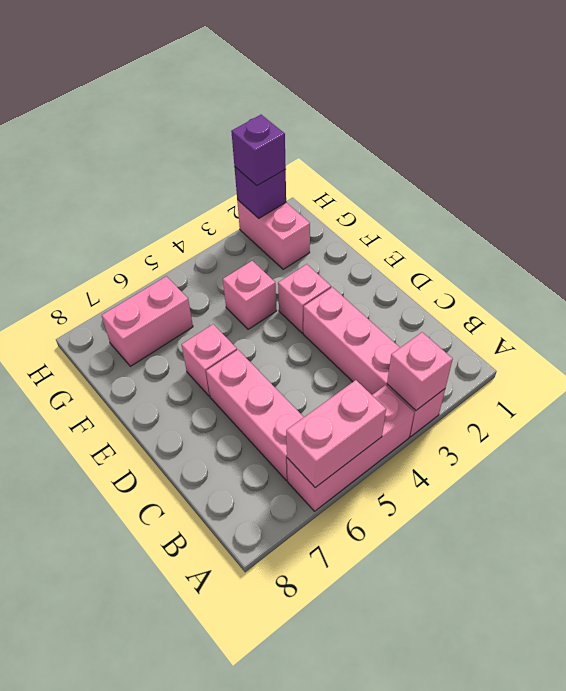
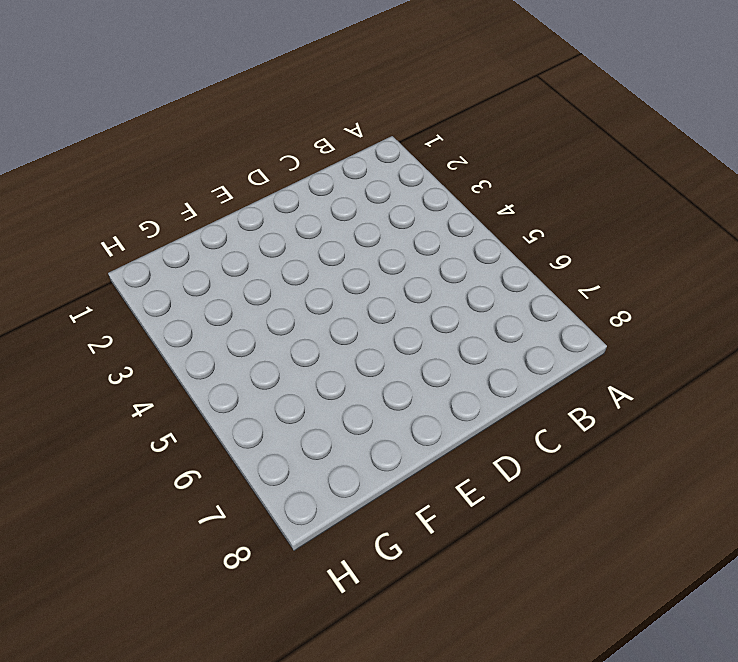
none -> pink brick A3:D3 level 1
none -> pink brick A4:A6 level 1
none -> pink brick B6:D6 level 1

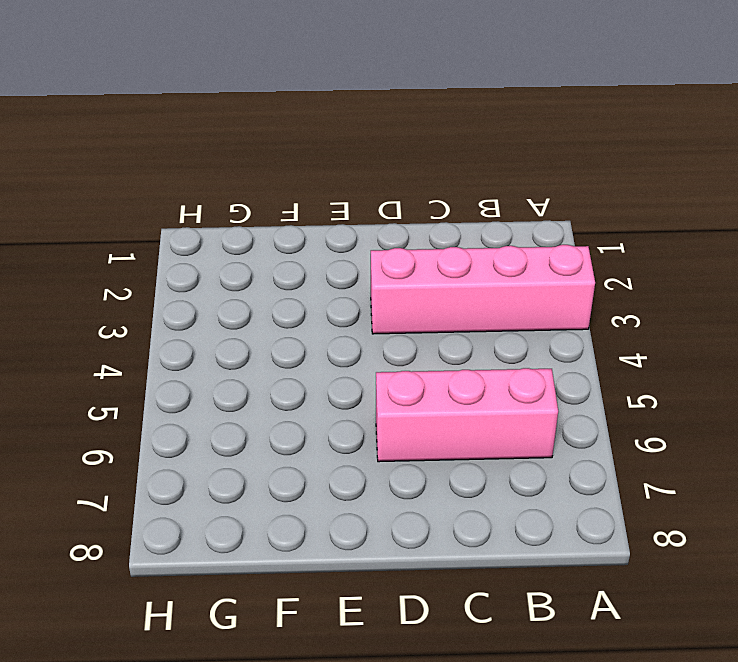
none -> pink brick A4:A6 level 1
none -> pink brick E3 level 1
none -> pink brick E6 level 1

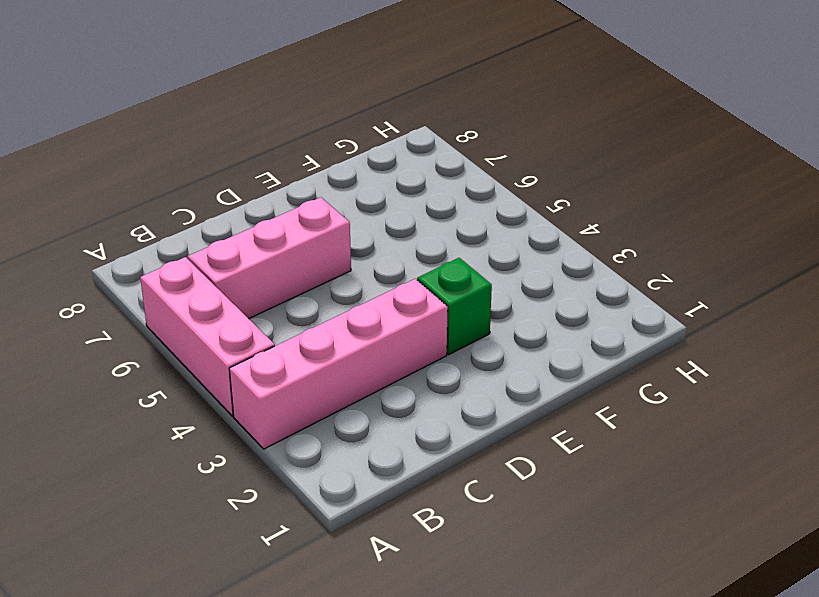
green brick E3 level 1 -> pink brick E3 level 1
none -> pink brick E6 level 1
none -> pink brick F4 level 1
none -> pink brick G2:H2 level 1

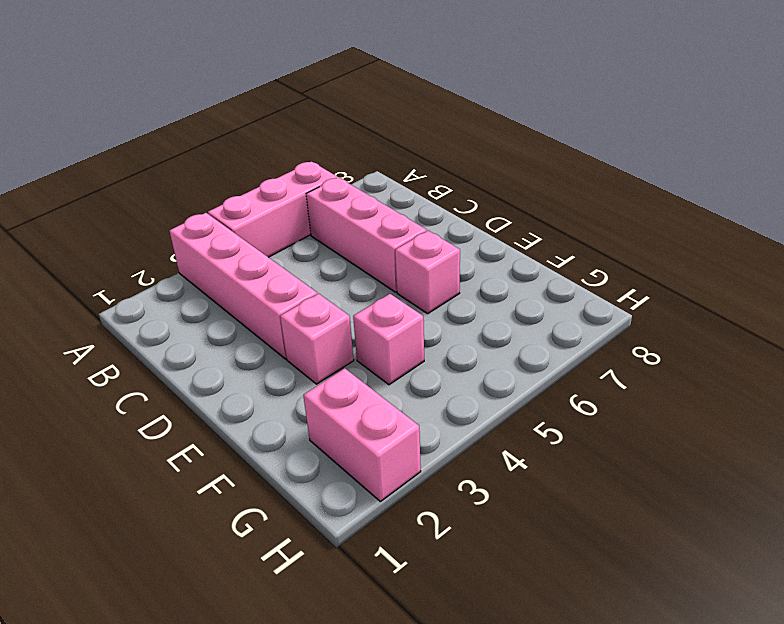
none -> pink brick G6:G7 level 1
none -> pink brick A3 level 2
none -> pink brick A5:A6 level 2

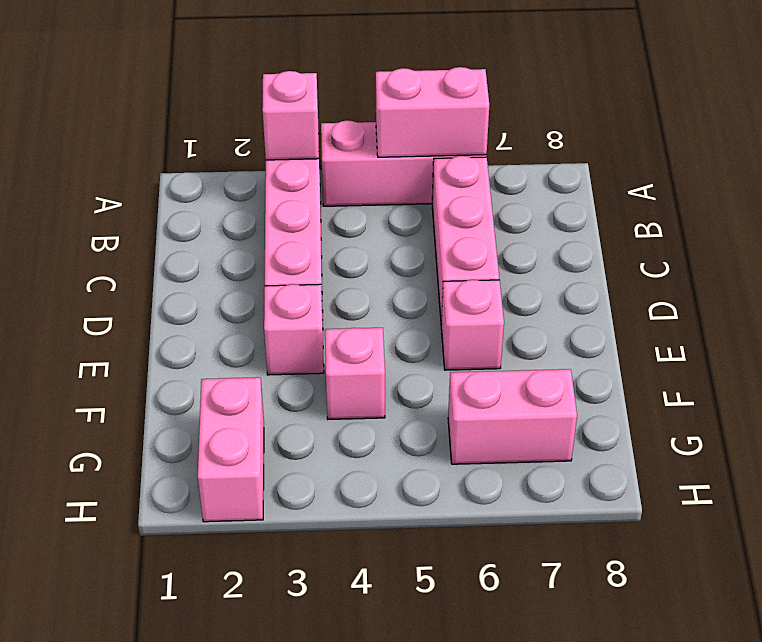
none -> purple brick H2 level 2
none -> purple brick H2 level 3

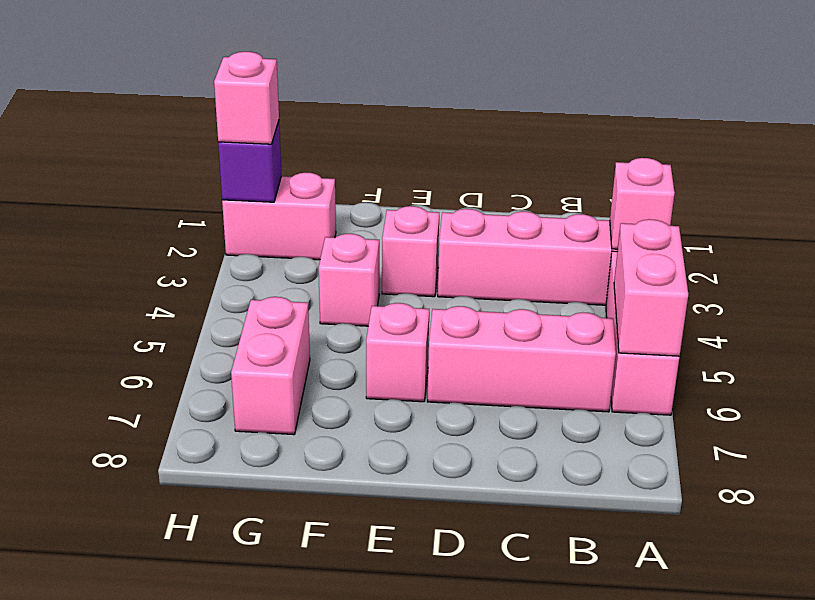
pink brick H2 level 3 -> purple brick H2 level 3

